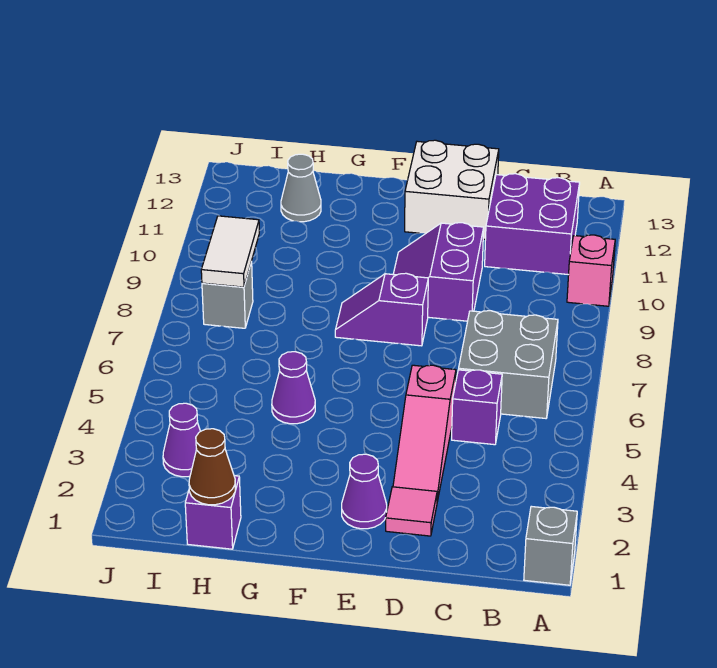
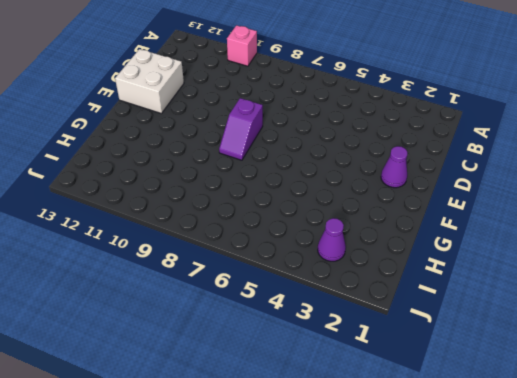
none -> grey brick A1 level 1
none -> grey brick B6:C7 level 1
none -> purple brick B11:C12 level 1

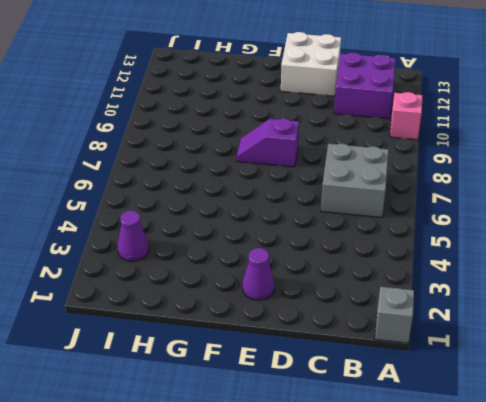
none -> purple brick C5 level 1
none -> pink tile D2 level 1
none -> pink slope D3:D5 level 1 top 5

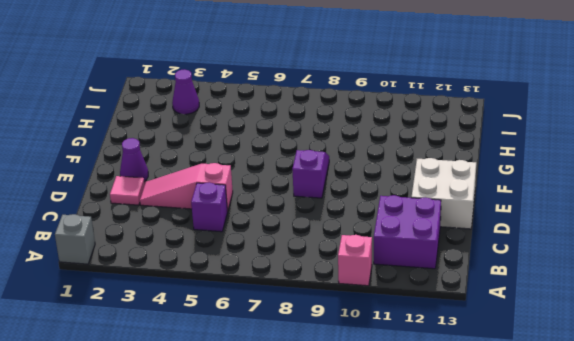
none -> grey brick B6:C7 level 1
none -> purple slope D9:E10 level 1 top D
none -> purple cone G5 level 1

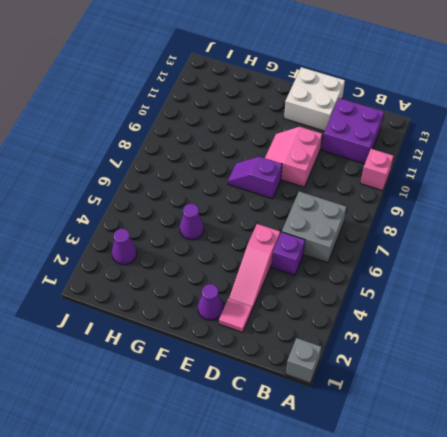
pink slope D9:E10 level 1 top D -> purple slope D9:E10 level 1 top D
none -> purple brick H1 level 1
none -> grey cone H12 level 1
none -> grey brick I8 level 1

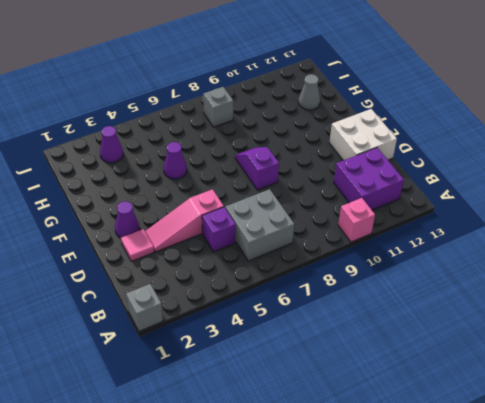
none -> purple slope D9:E10 level 1 top D
none -> purple brick H1 level 1
none -> brown cone H1 level 2

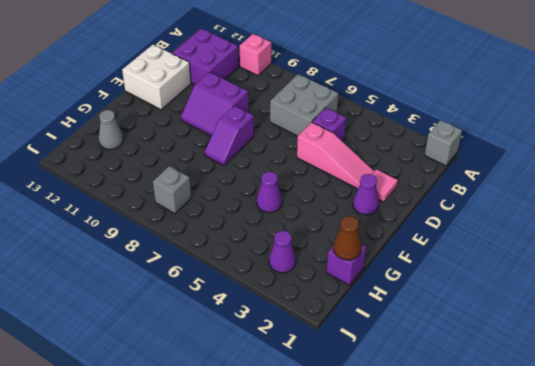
none -> white tile I8:I9 level 2

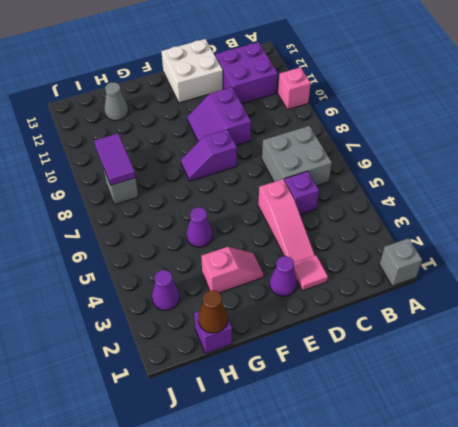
pink slope F3:G3 level 1 top G -> none
purple tile I8:I9 level 2 -> white tile I8:I9 level 2

